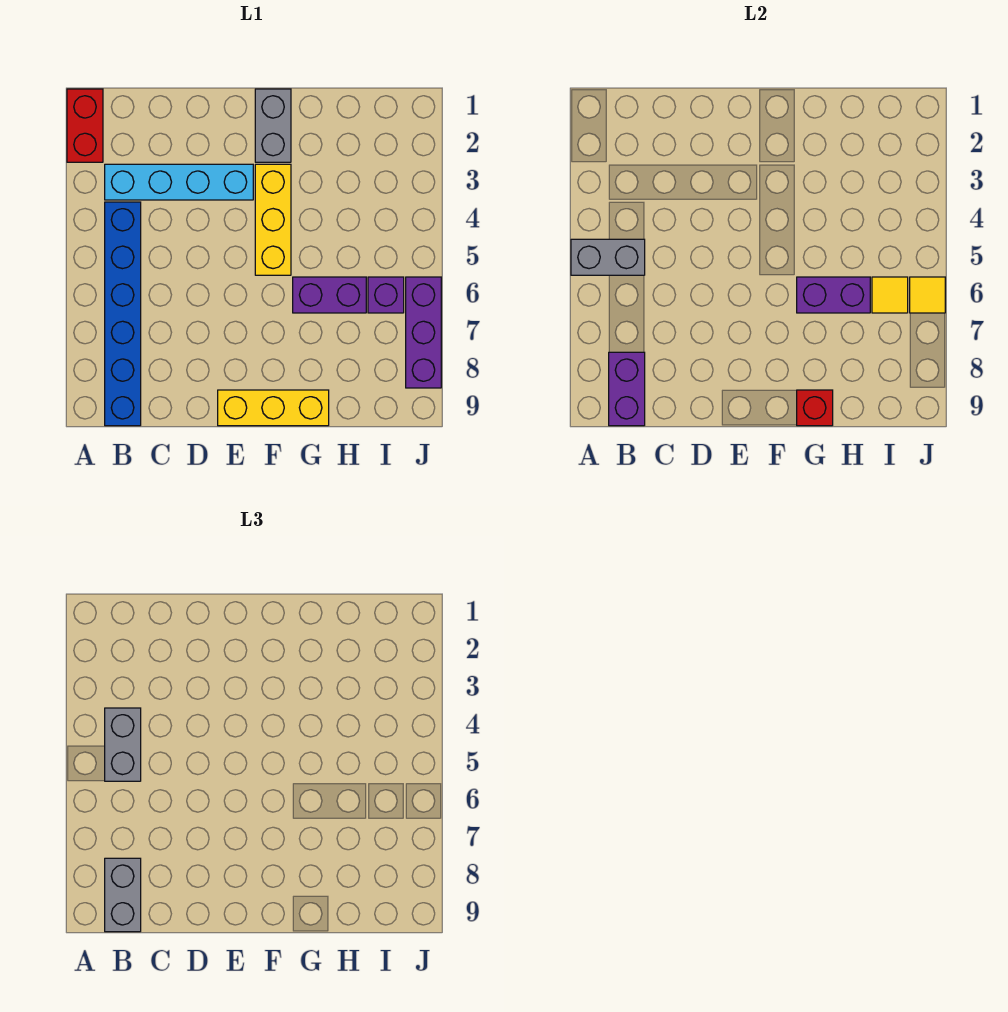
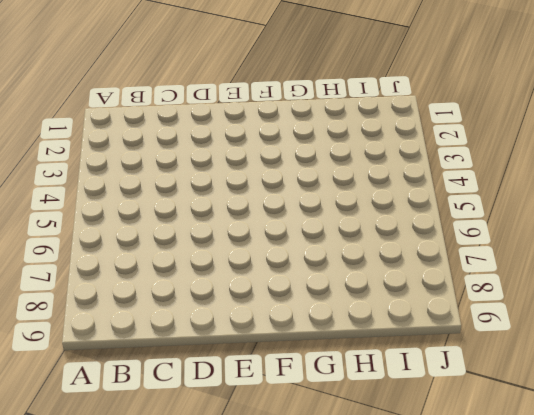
none -> red brick A1:A2 level 1
none -> cyan brick B3:E3 level 1
none -> blue brick B4:B9 level 1

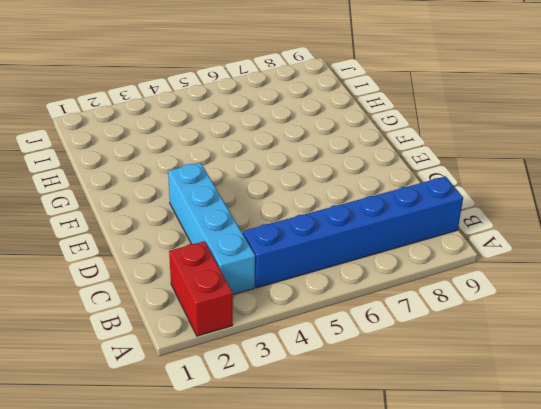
red brick A2:B2 level 1 -> red brick A1:A2 level 1
none -> yellow brick E9:G9 level 1
none -> grey brick F1:F2 level 1
none -> yellow brick F3:F5 level 1

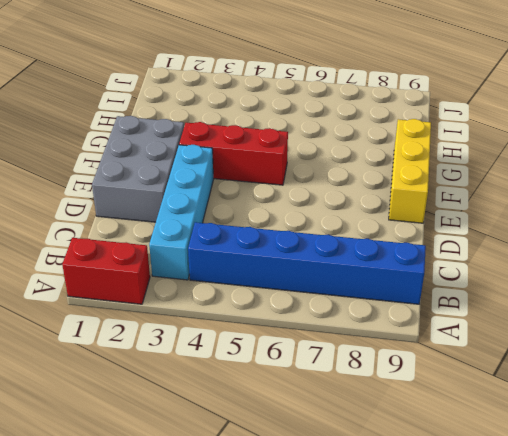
grey brick D1:F2 level 1 -> grey brick F1:F2 level 1
red brick F3:F5 level 1 -> yellow brick F3:F5 level 1
none -> purple brick G6:H6 level 1
none -> purple brick I6 level 1
none -> purple brick J6:J8 level 1

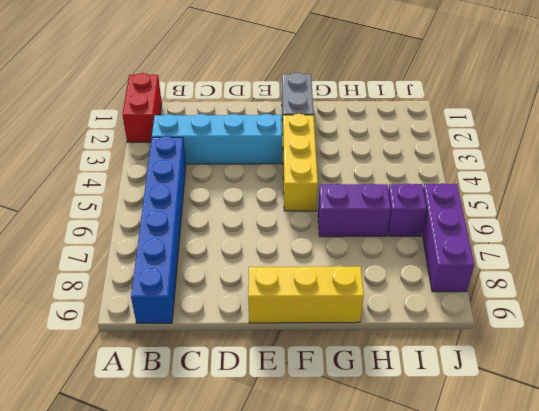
none -> grey brick A5:B5 level 2
none -> purple brick B8:B9 level 2
none -> purple brick G6:H6 level 2

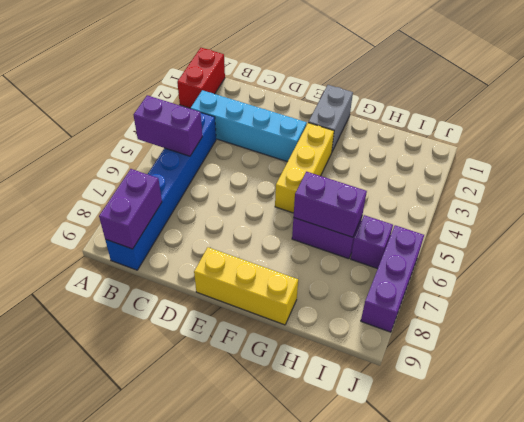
purple brick A5:B5 level 2 -> grey brick A5:B5 level 2
none -> red brick G9 level 2
none -> yellow tile I6 level 2
none -> yellow tile J6 level 2

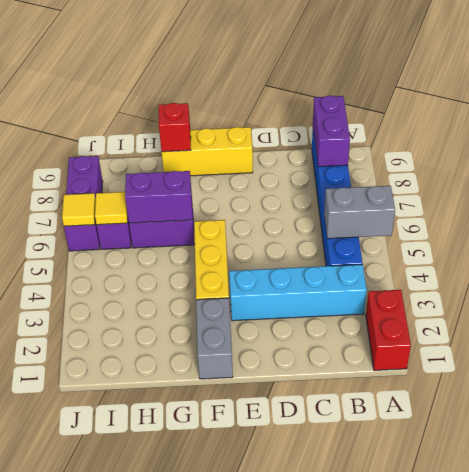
none -> grey brick B4:B5 level 3
none -> grey brick B8:B9 level 3

